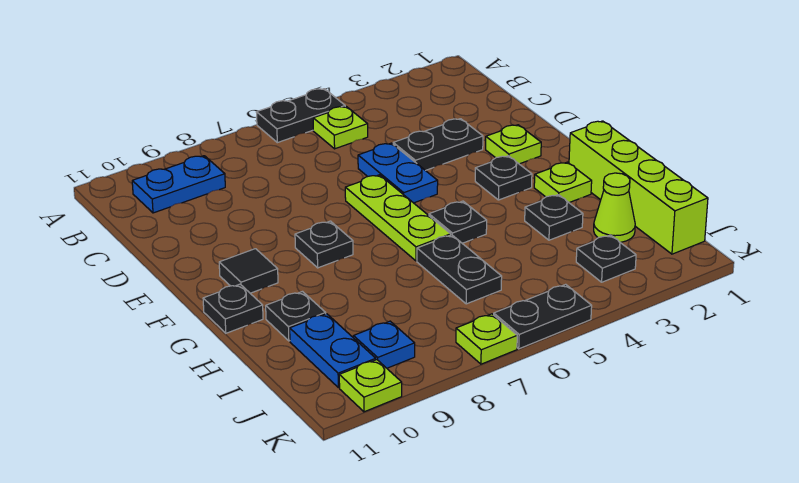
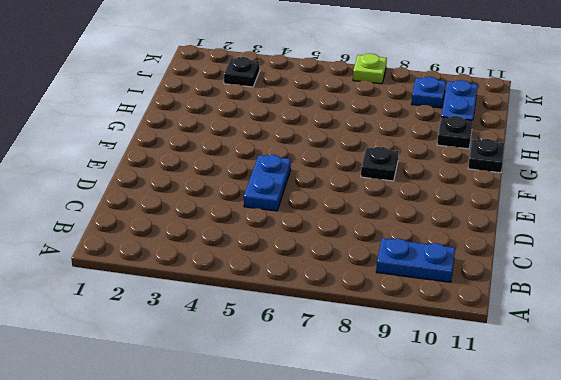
none -> black plate A5:A6 level 1
none -> lime plate B5 level 1
none -> black plate D3:D4 level 1

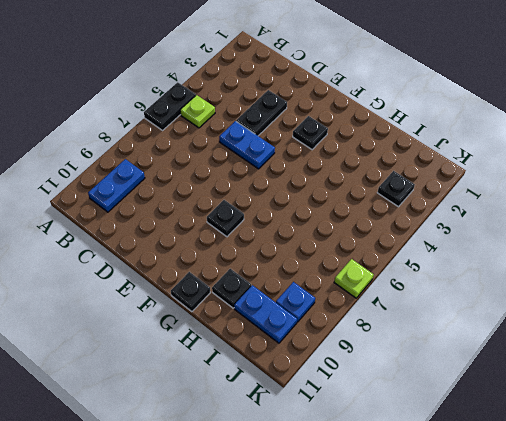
none -> lime plate E2 level 1
none -> lime plate E6:G6 level 1
none -> black tile F10 level 1

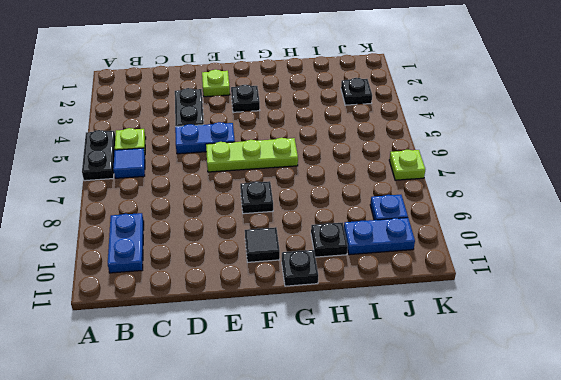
blue tile B6 level 1 -> none
none -> lime brick G1:J1 level 1
none -> lime plate G2 level 1
none -> black plate G5 level 1

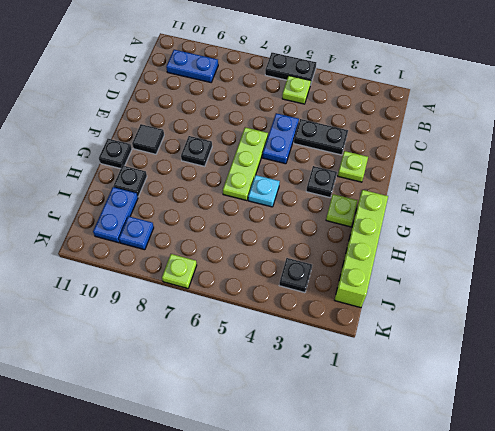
cyan plate G5 level 1 -> black plate G5 level 1
none -> black plate H3 level 1
none -> black plate H6:I6 level 1
none -> lime cone I2 level 1

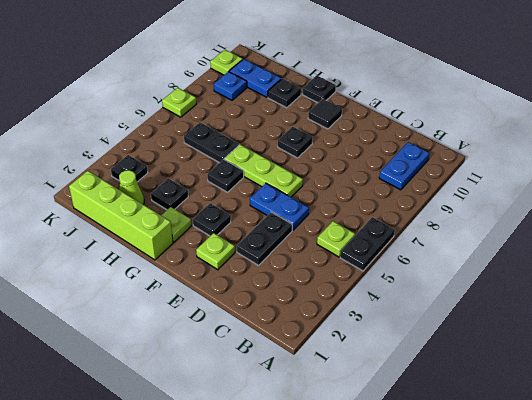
none -> black plate K5:K6 level 1

